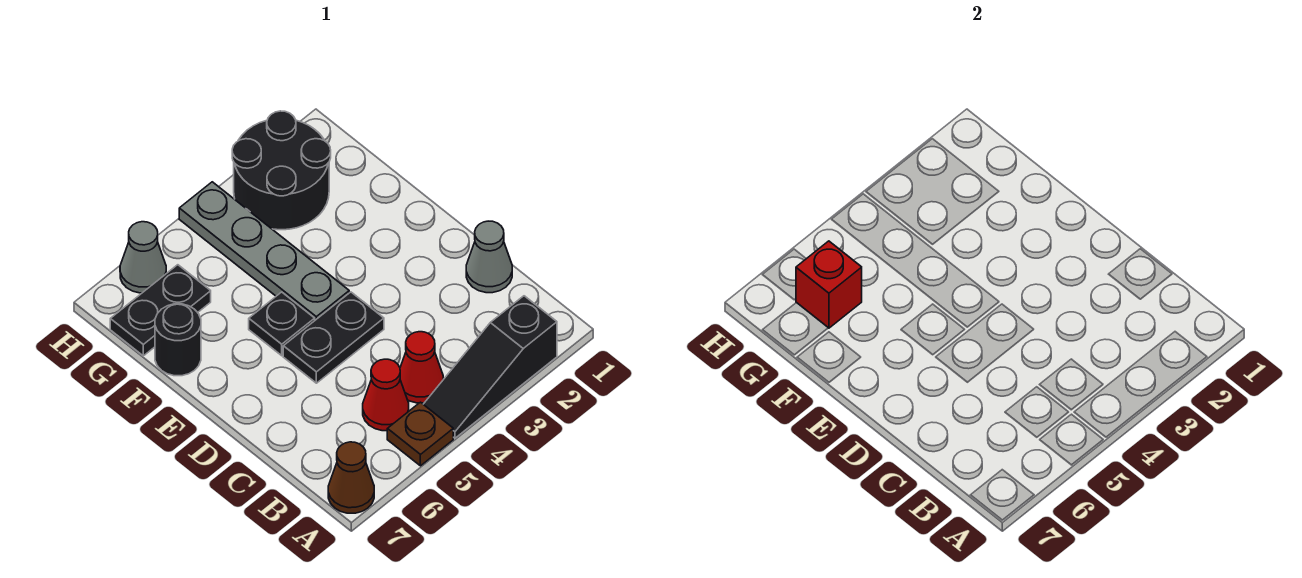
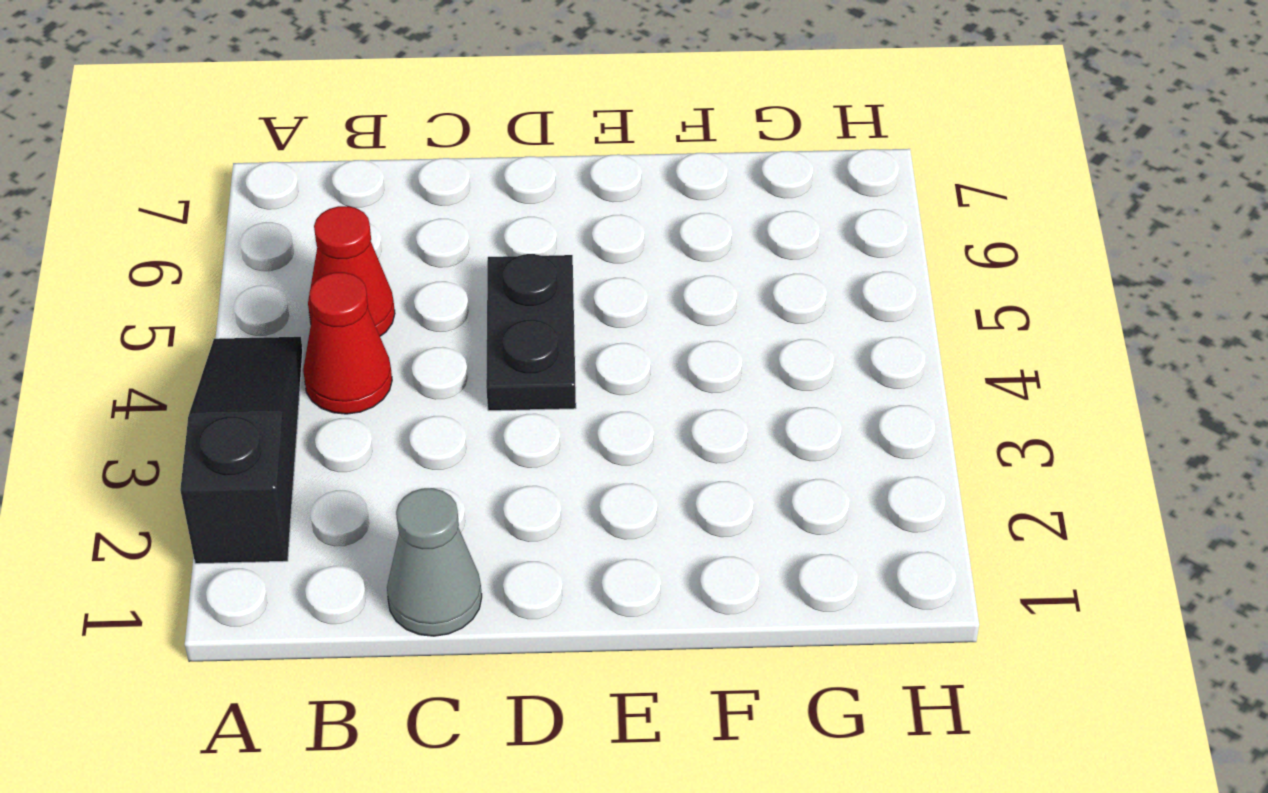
none -> brown plate A5 level 1
none -> brown cone A7 level 1
none -> grey plate E4:H4 level 1

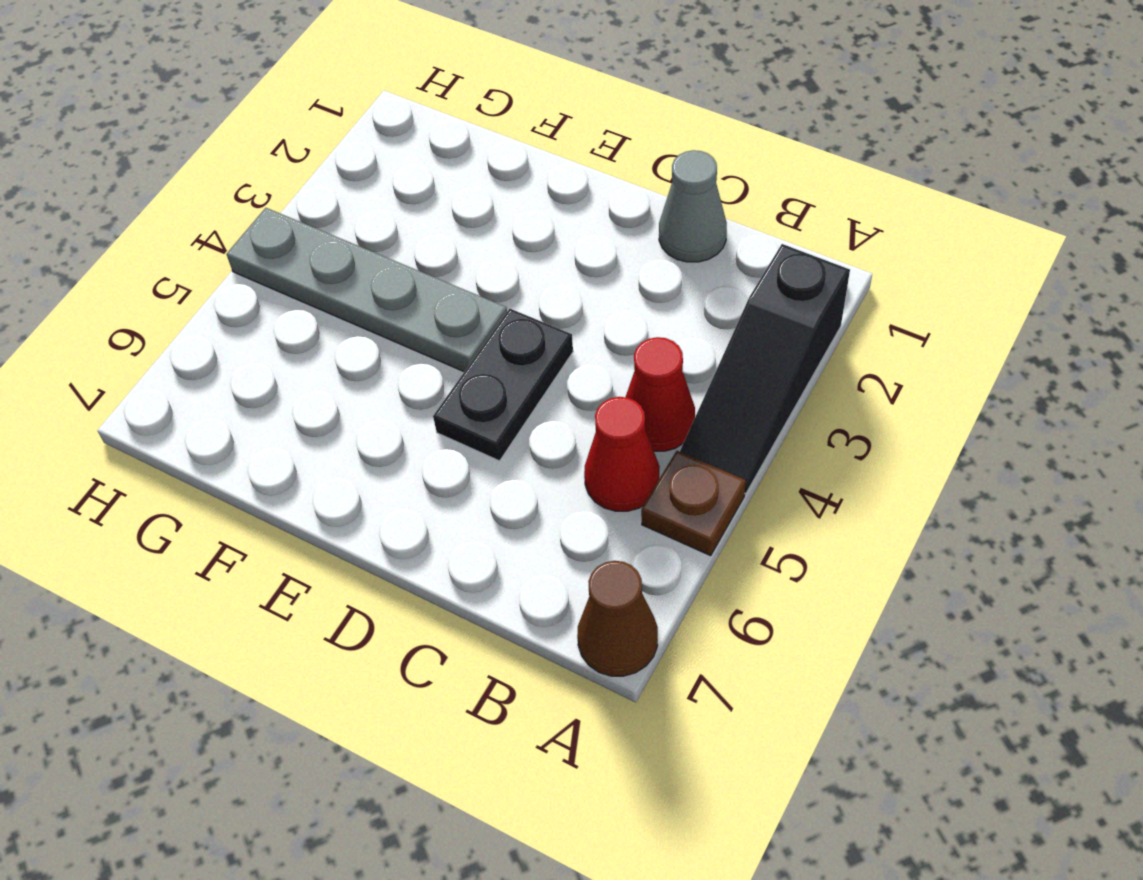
none -> black plate E5 level 1
none -> black round brick F7 level 1
none -> black round brick G2:H3 level 1

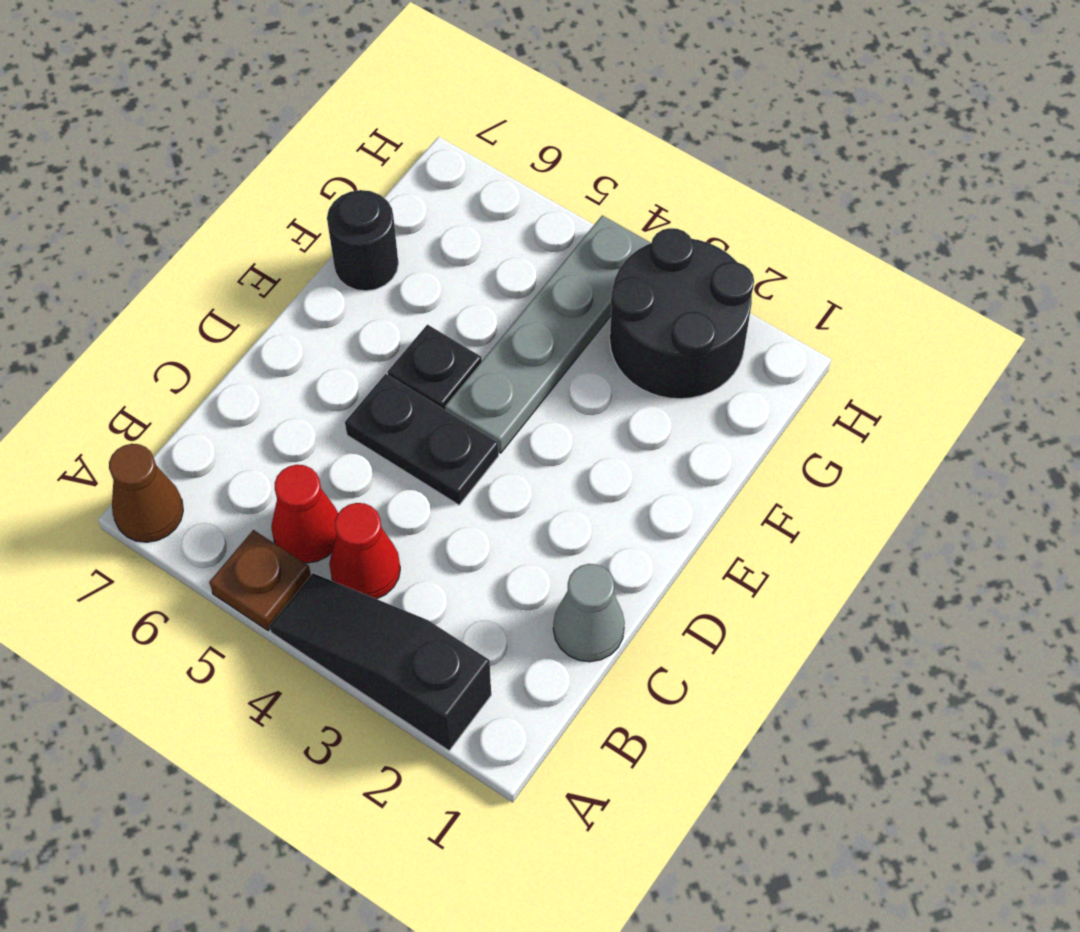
none -> black plate G6:G7 level 1
none -> grey cone H6 level 1
none -> red brick G6 level 2

